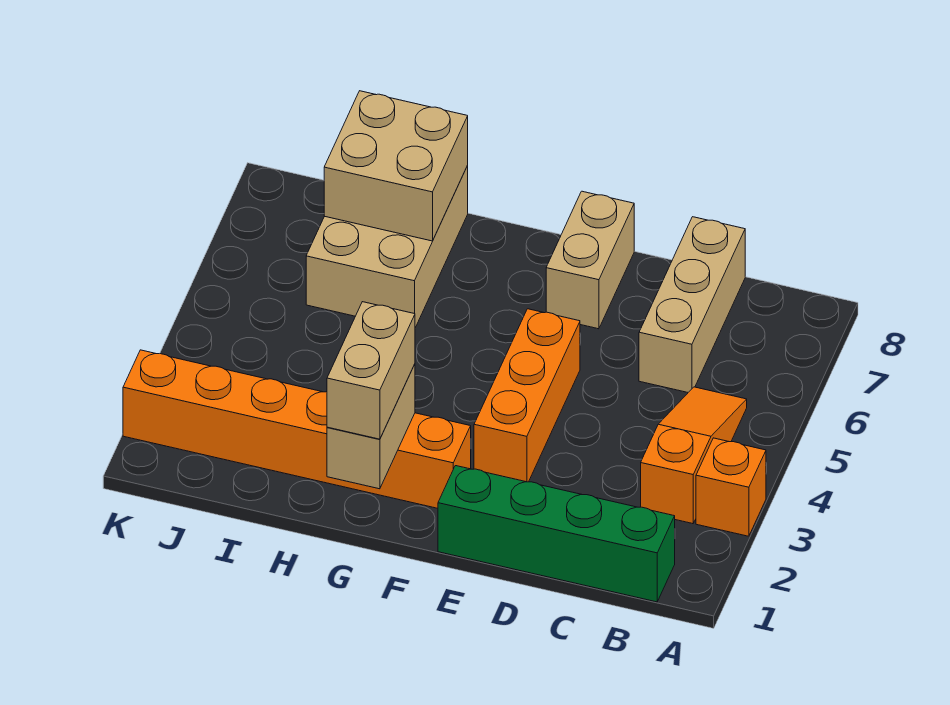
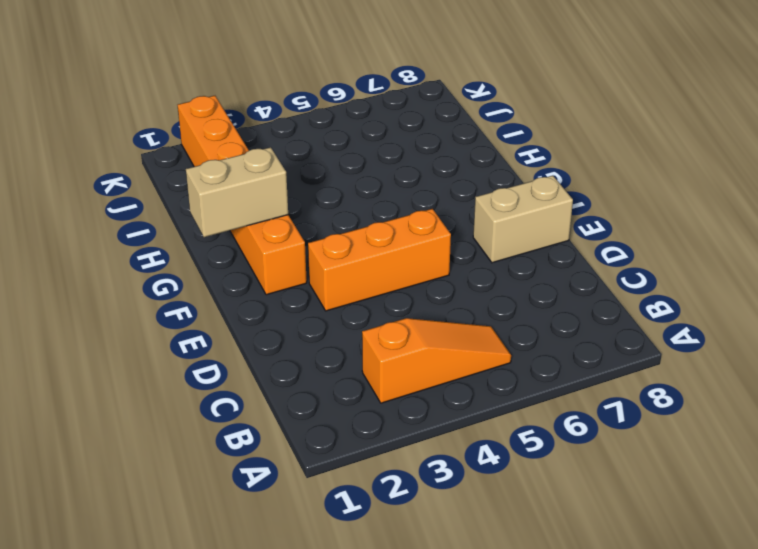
none -> orange brick A3 level 1
none -> green brick B1:E1 level 1

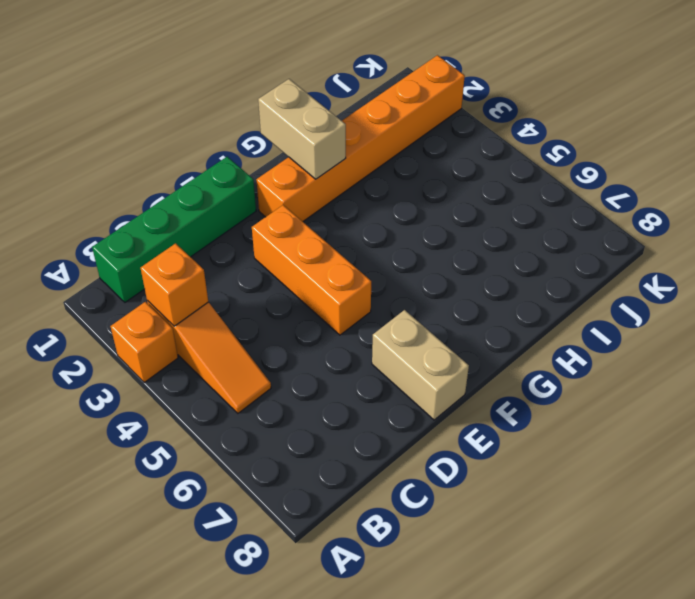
orange brick B3 level 2 -> none
none -> tan brick C6:C8 level 1
none -> tan brick H6:I8 level 1

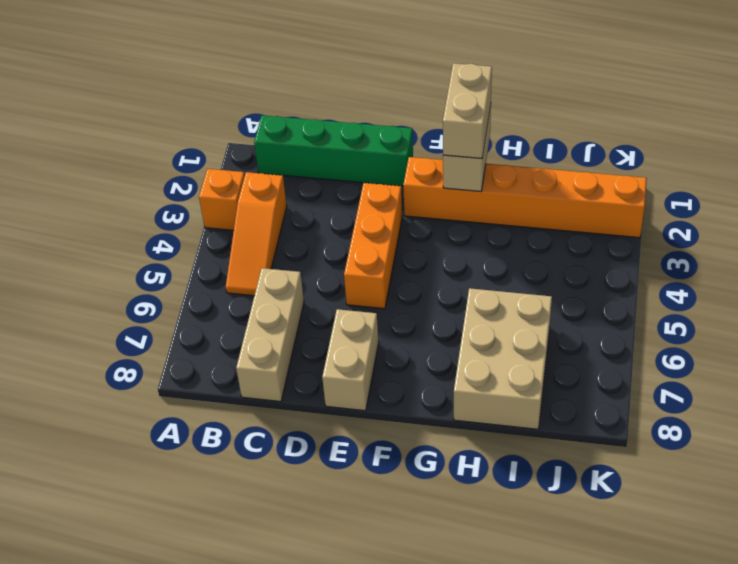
none -> tan brick H7:I8 level 2

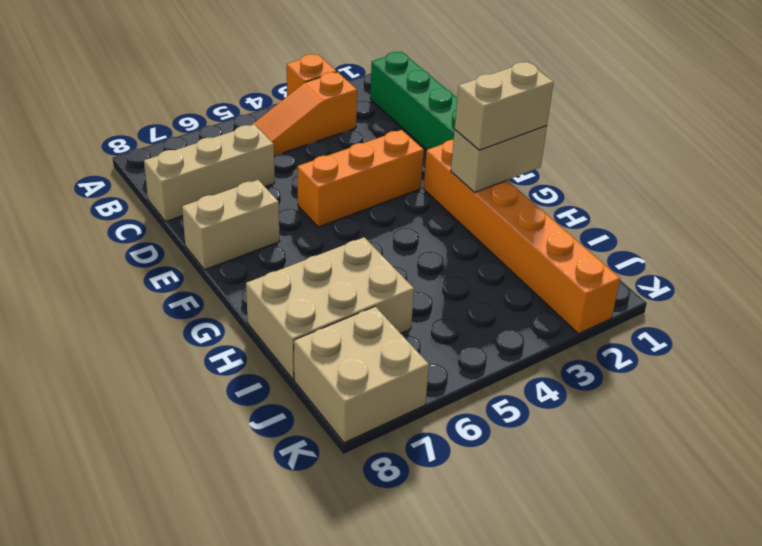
tan brick J7:K8 level 1 -> tan brick H7:I8 level 2

